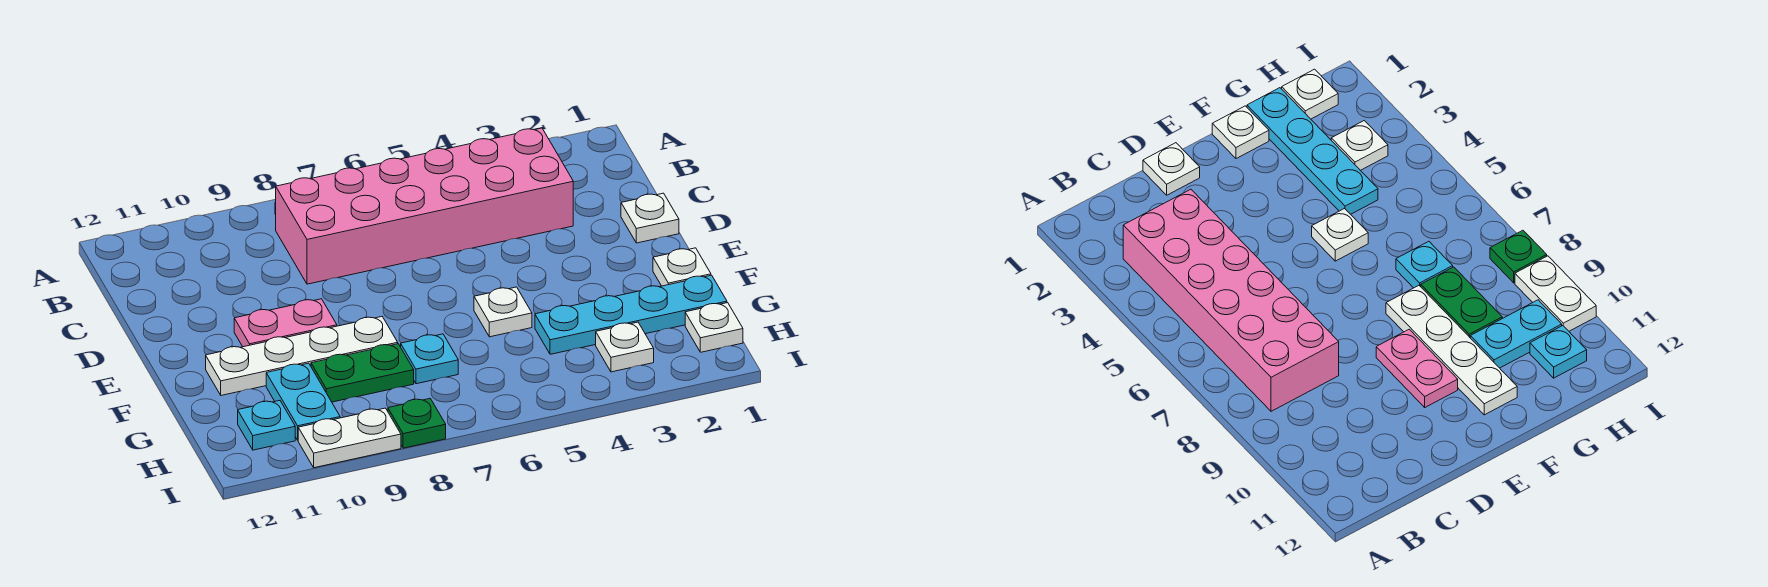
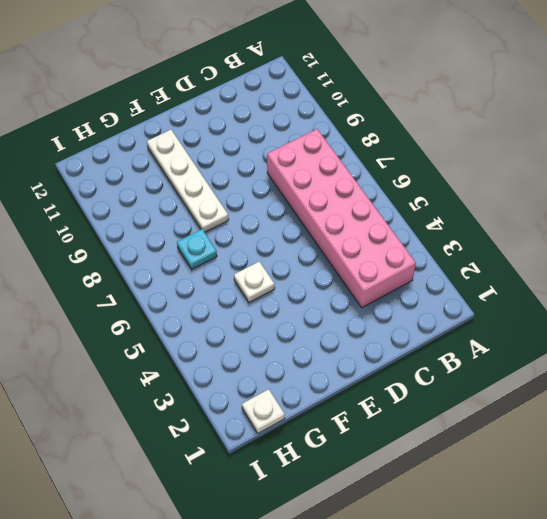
none -> white plate D1 level 1
none -> pink plate E9:E10 level 1
none -> white plate F1 level 1

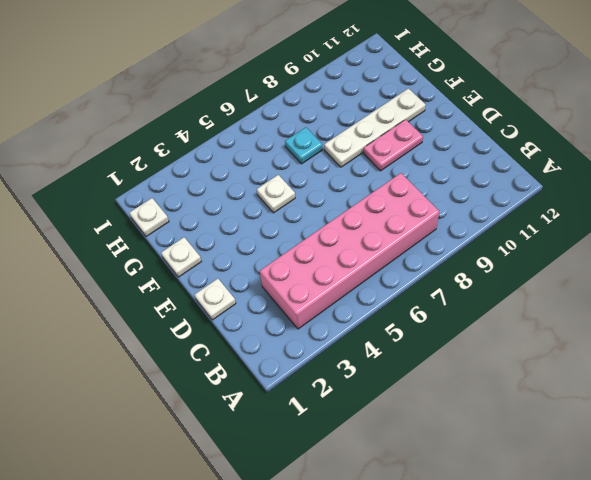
none -> cyan plate G1:G4 level 1
none -> green plate G8:G9 level 1
none -> cyan plate G10:H10 level 1

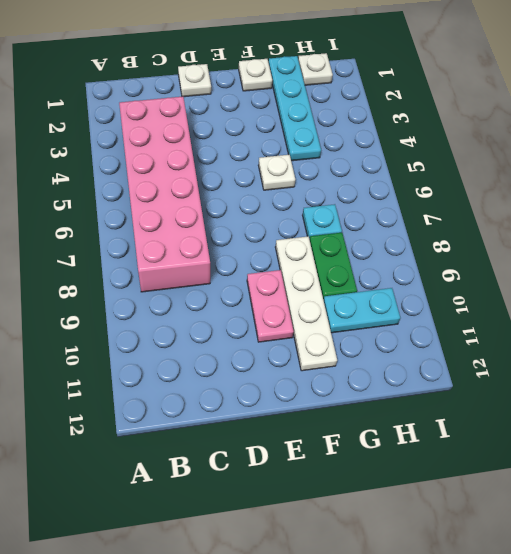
none -> white plate H3 level 1
none -> cyan plate H11 level 1
none -> green plate I8 level 1

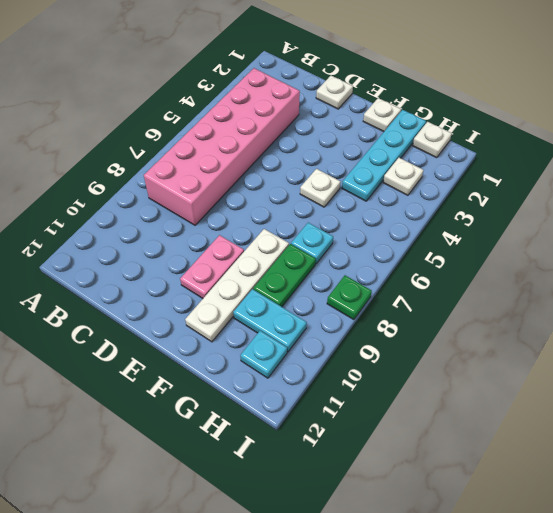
none -> white plate I9:I10 level 1

